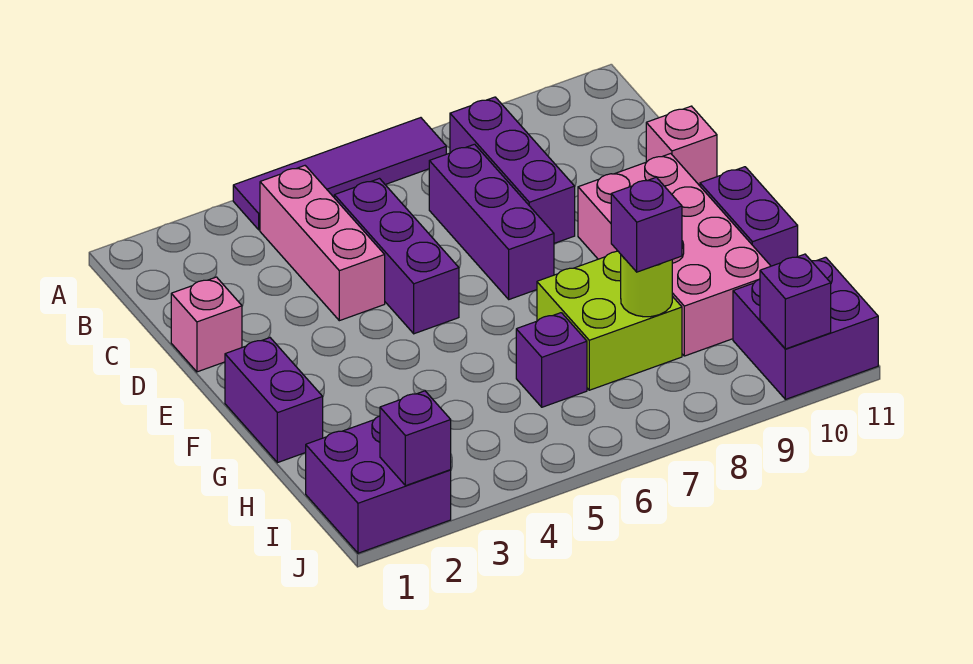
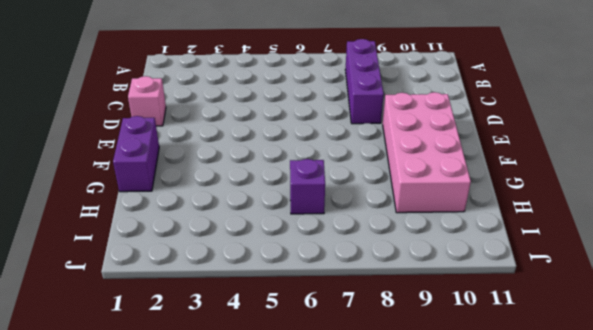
none -> purple tile A4:A7 level 1
none -> pink brick B4:D4 level 1
none -> purple brick C5:E5 level 1

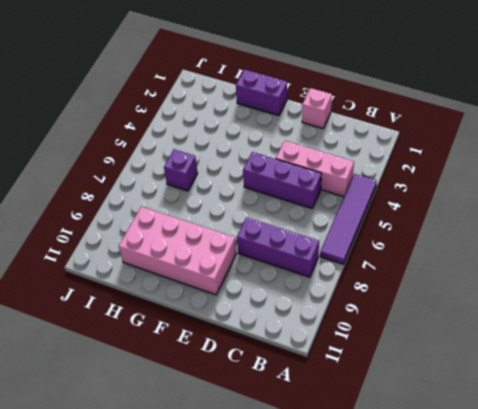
none -> purple brick C7:E7 level 1
none -> pink brick D11 level 1
none -> purple brick F11:G11 level 1

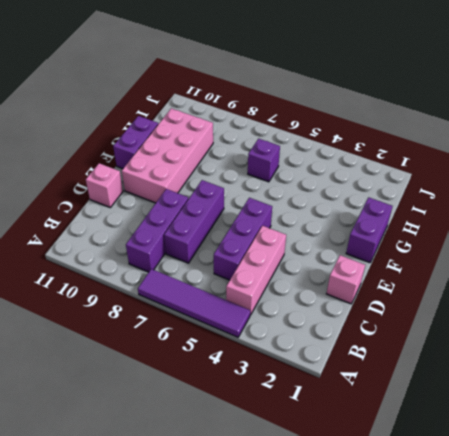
none -> lime brick G7:H8 level 1
none -> purple brick I1:J2 level 1
none -> purple brick I10:J11 level 1

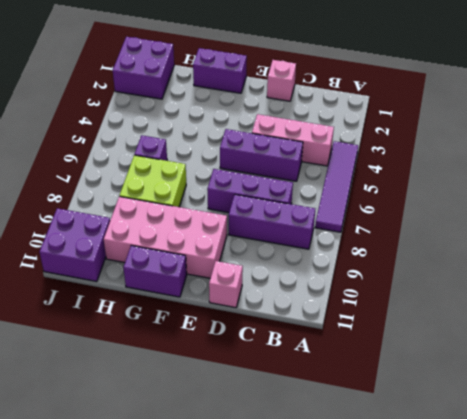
none -> lime round brick H8 level 2
none -> purple brick J2 level 2
none -> purple brick J10 level 2

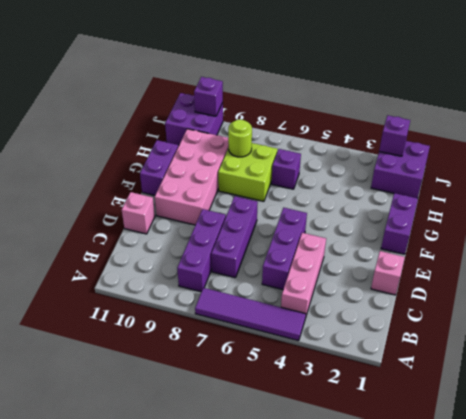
none -> purple brick H8 level 3

